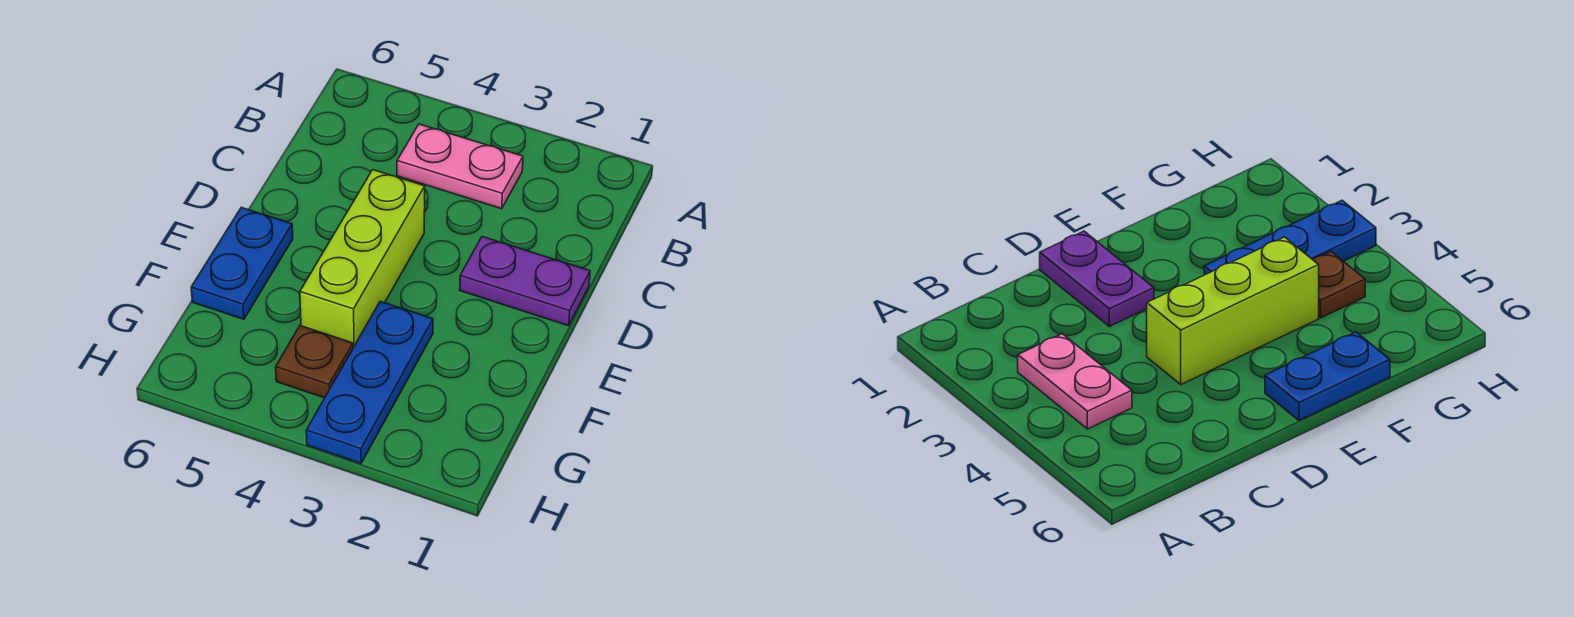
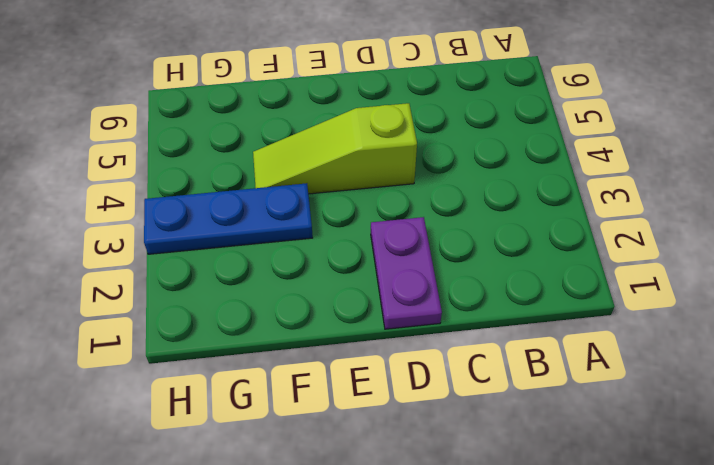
lime slope D4:F4 level 1 top D -> lime brick D4:F4 level 1
none -> pink plate B3:B4 level 1
none -> blue plate E6:F6 level 1

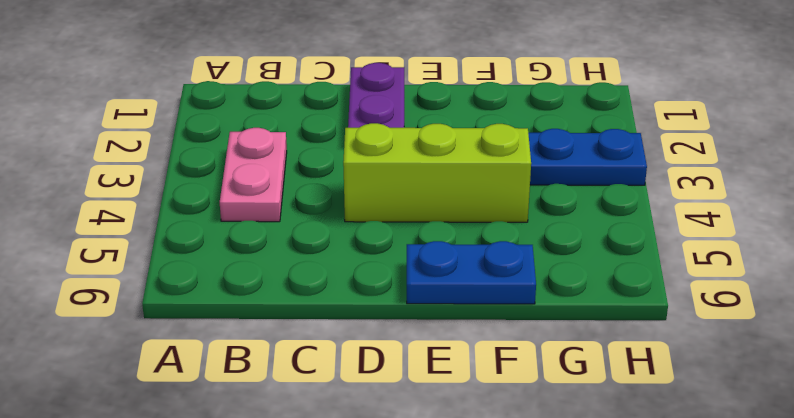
none -> brown plate G4 level 1

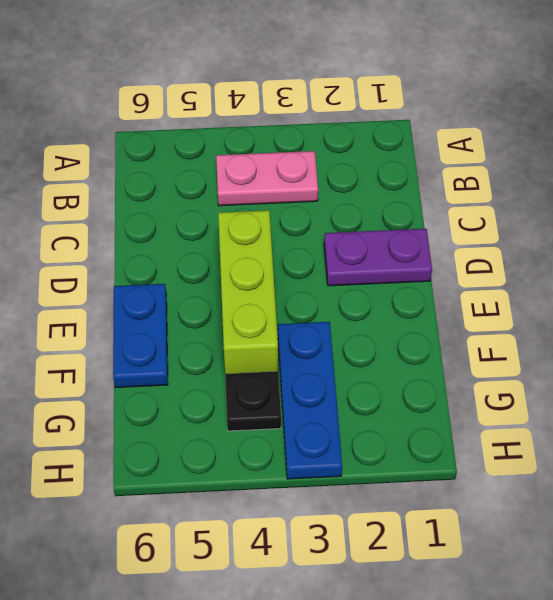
black plate G4 level 1 -> brown plate G4 level 1

